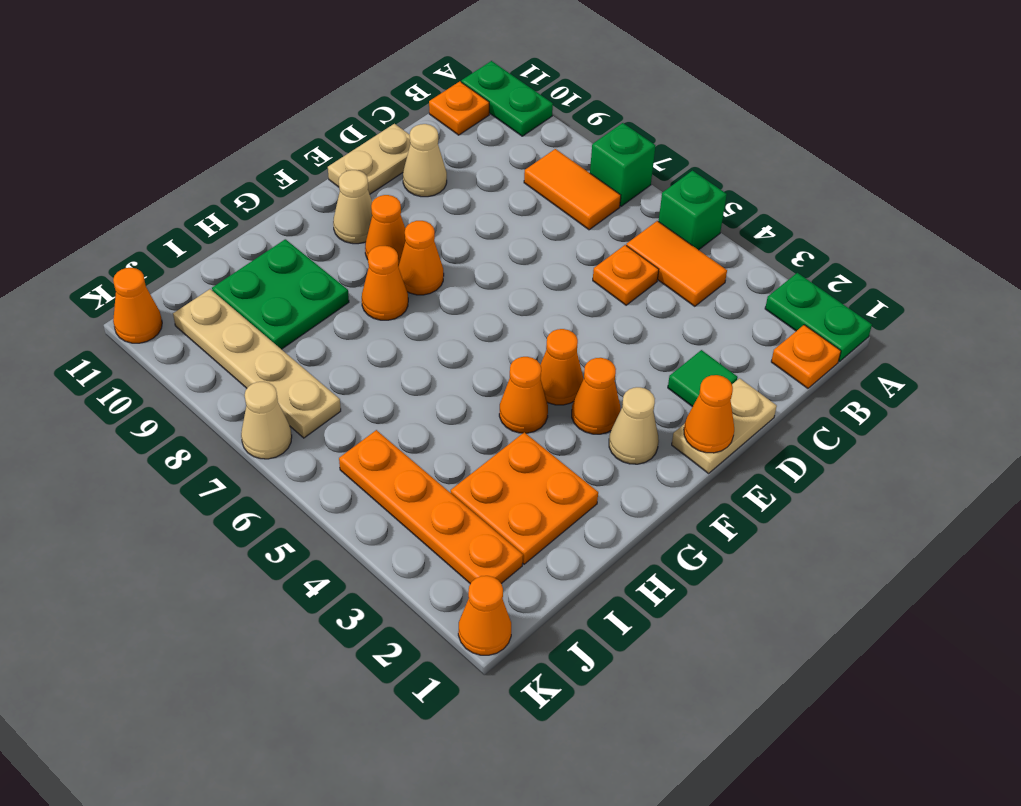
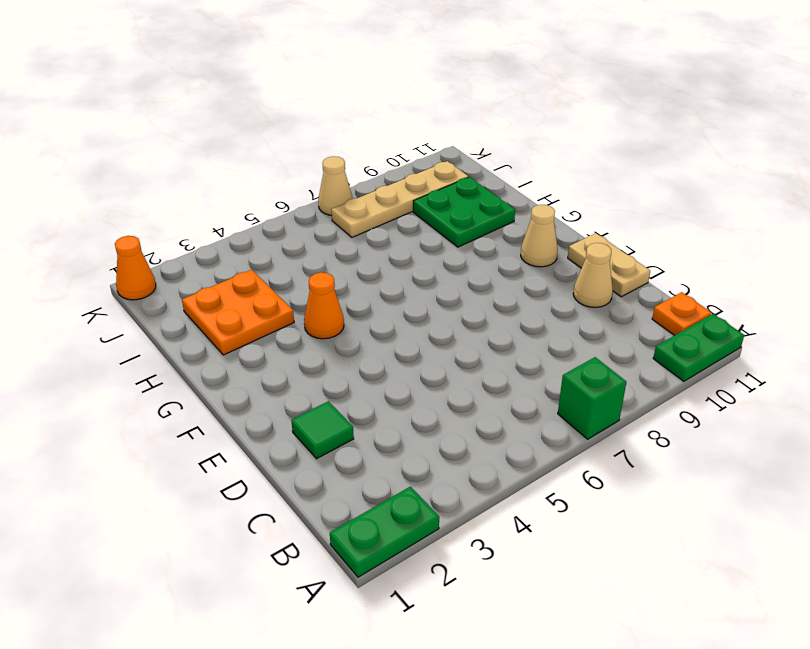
none -> green brick A5 level 1
none -> orange plate B1 level 1
none -> orange tile B4:B5 level 1

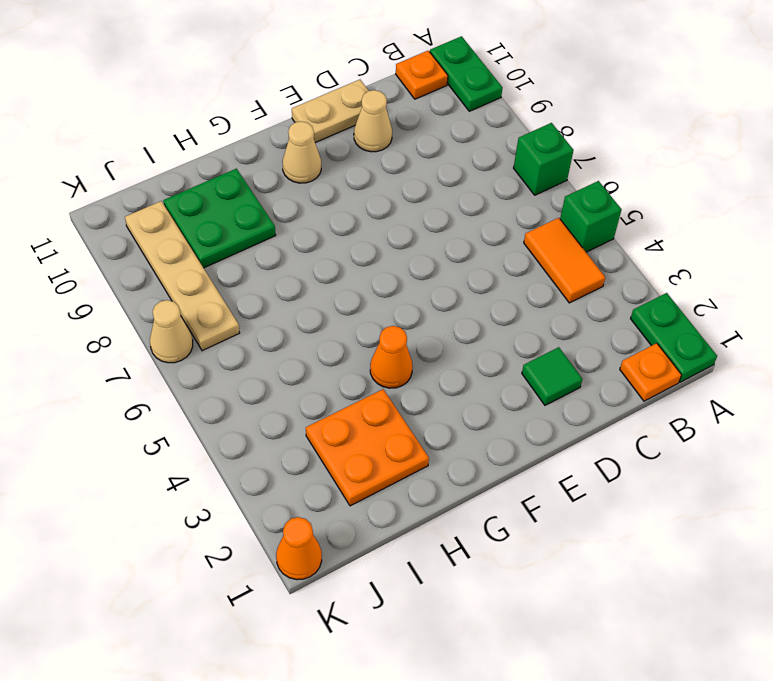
none -> orange tile B7:B8 level 1
none -> orange plate C5 level 1
none -> tan plate D1:E1 level 1

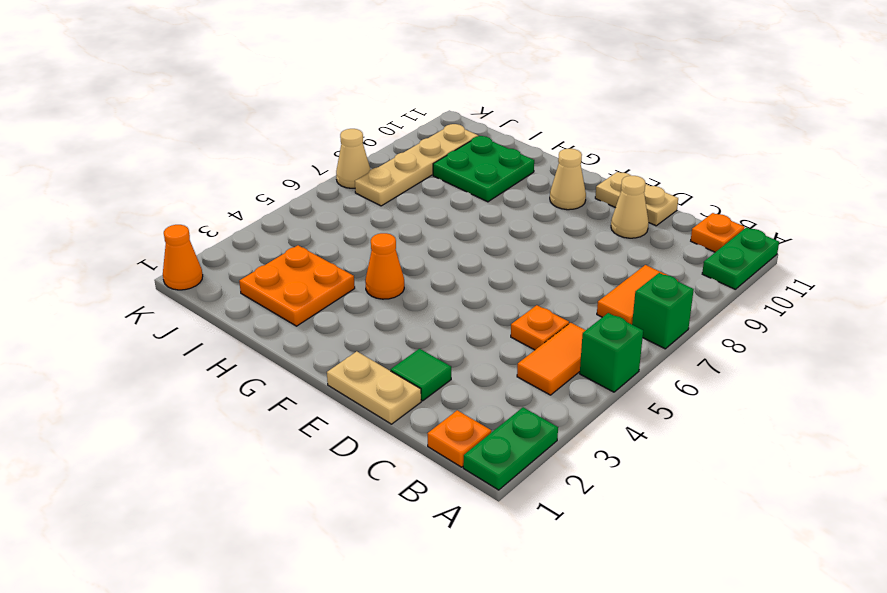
none -> tan cone F2 level 1
none -> orange cone F3 level 1
none -> orange cone F4 level 1

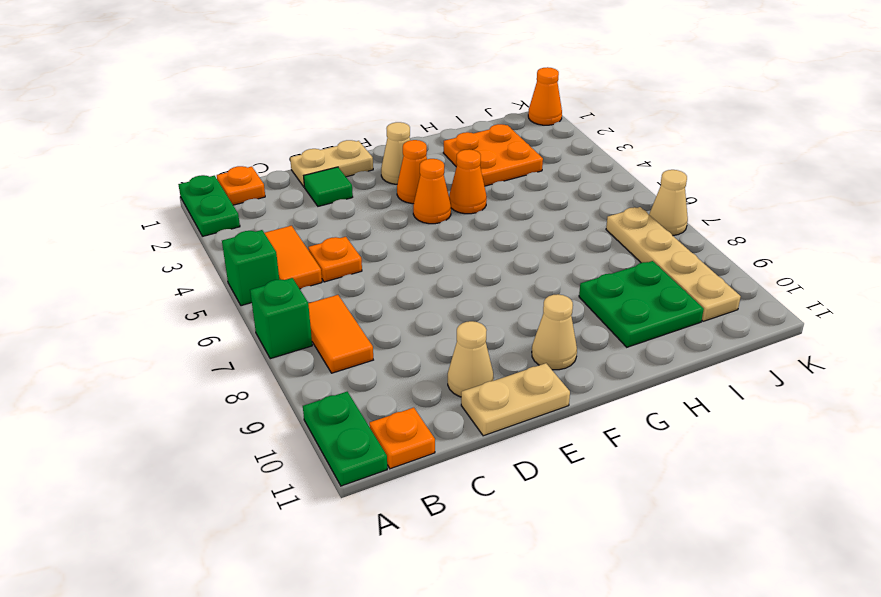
none -> orange cone F8 level 1
none -> orange cone F9 level 1
none -> orange cone G8 level 1

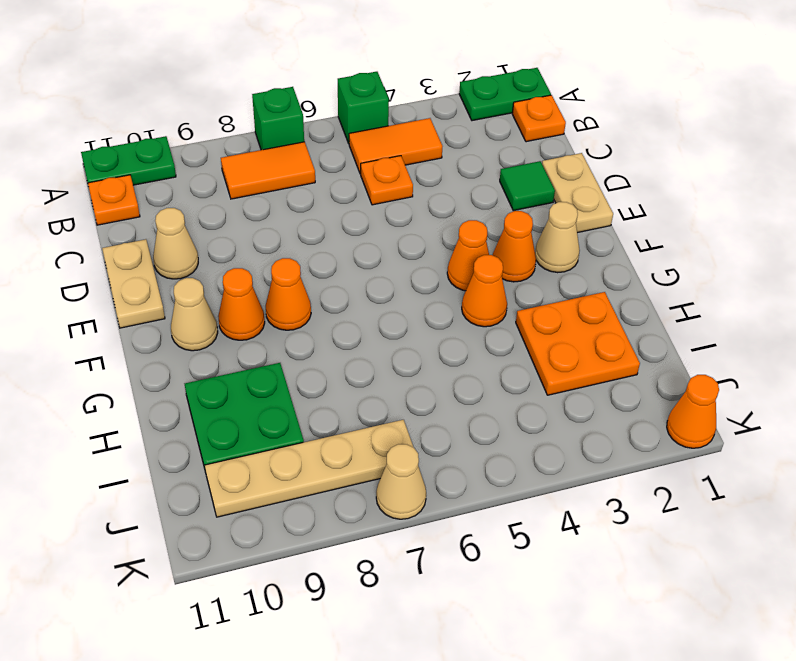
none -> orange cone G8 level 1
none -> orange plate J2:J5 level 1
none -> orange cone K11 level 1

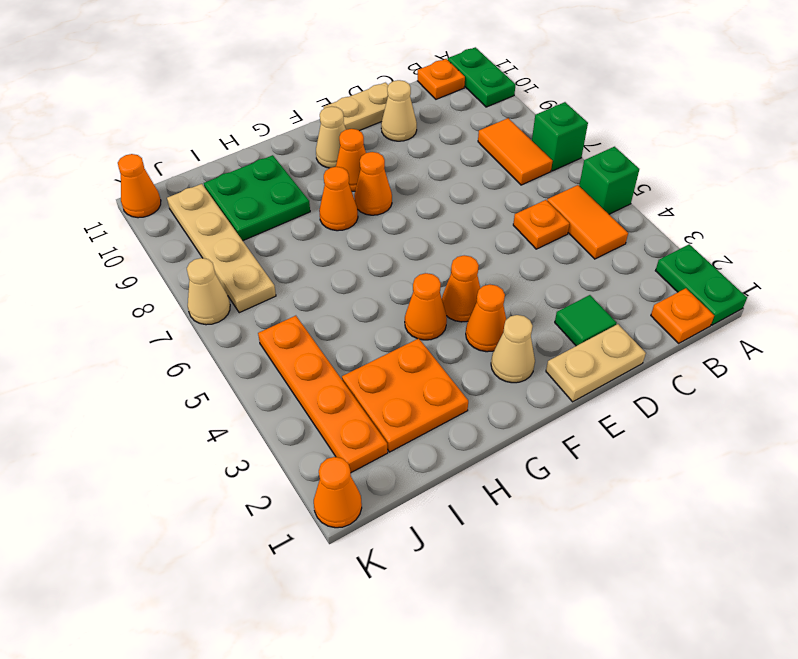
none -> orange cone E1 level 2

